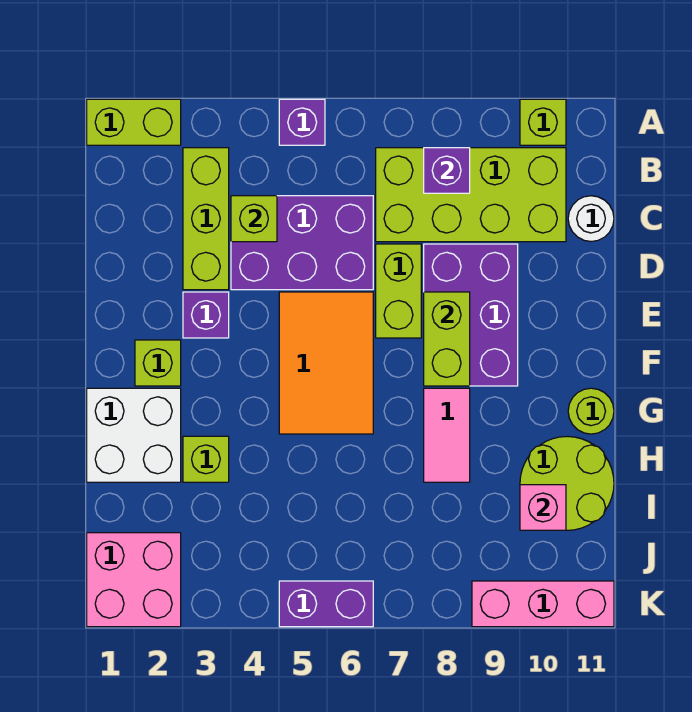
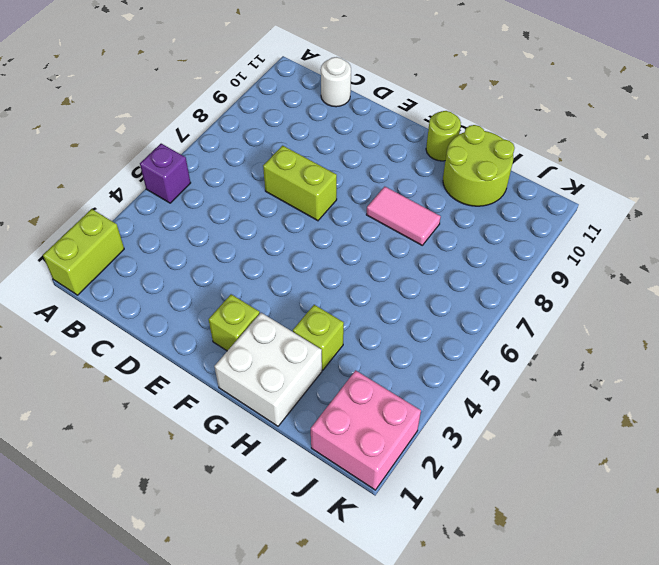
none -> lime brick A10 level 1
none -> lime brick B3:D3 level 1
none -> lime brick B7:C10 level 1

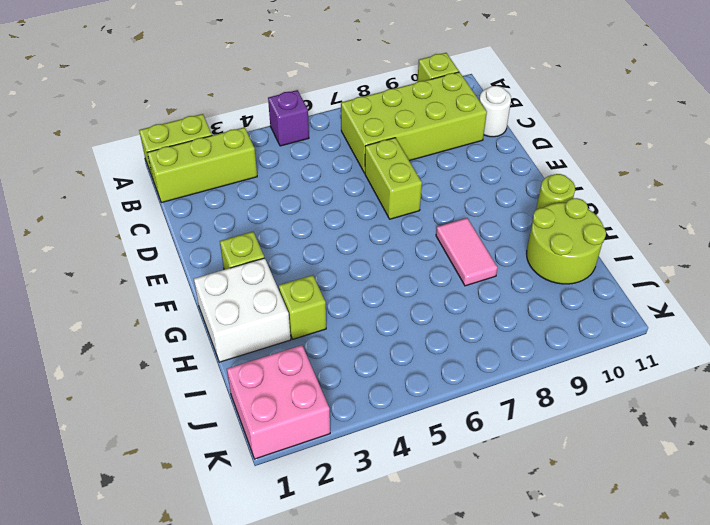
lime brick B1:B3 level 1 -> lime brick B3:D3 level 1
none -> purple brick C4:D6 level 1
none -> purple brick D8:F9 level 1
none -> purple brick E3 level 1

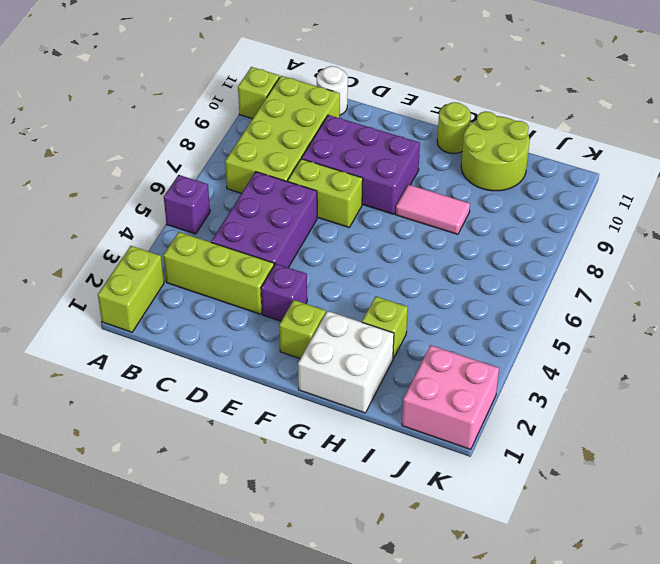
none -> orange tile E5:G6 level 1
none -> purple brick K5:K6 level 1
none -> pink brick K9:K11 level 1

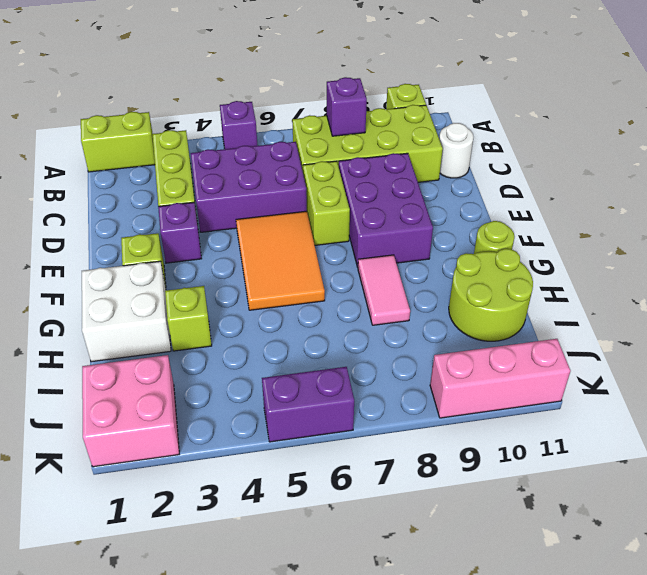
none -> lime brick C4 level 2
none -> lime brick E8:F8 level 2
none -> pink brick I10 level 2

